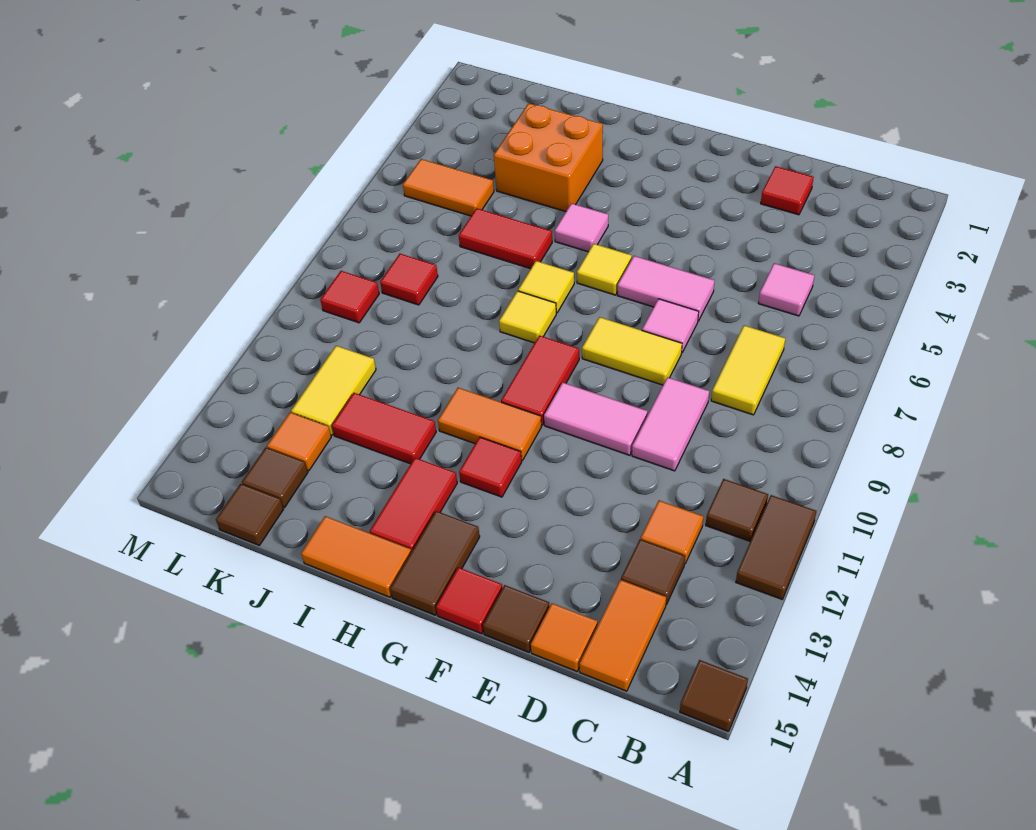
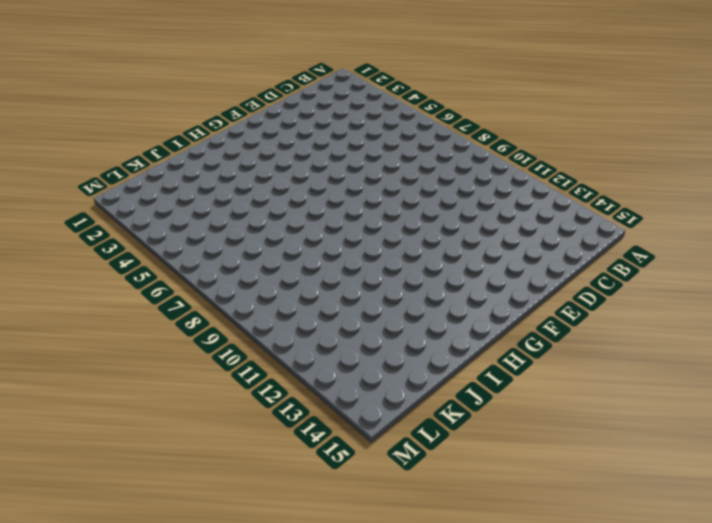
none -> brown tile A11:A12 level 1
none -> brown tile A15 level 1
none -> brown tile B11 level 1
none -> pink tile C5 level 1

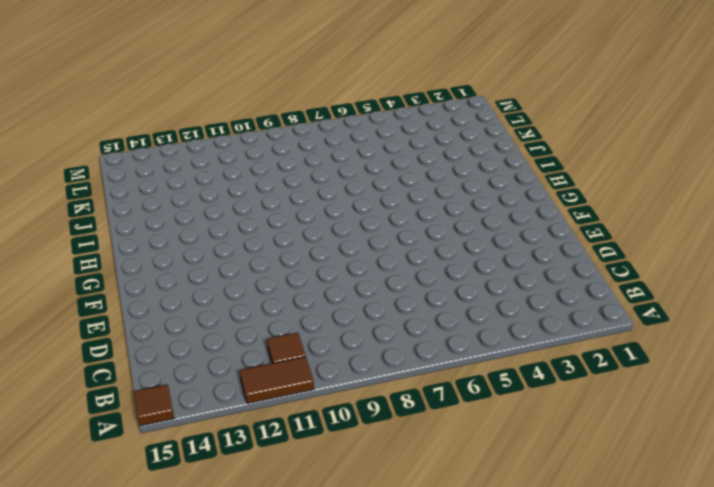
none -> pink tile C5 level 1
none -> yellow tile C7:C8 level 1
none -> orange tile C12 level 1
none -> brown tile C13 level 1

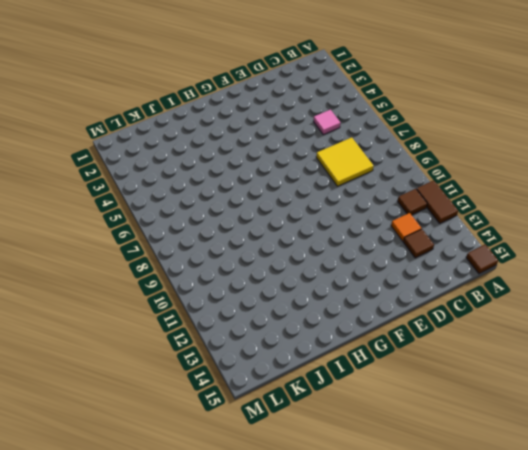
yellow tile C7:D8 level 1 -> yellow tile C7:C8 level 1
none -> orange tile C14:C15 level 1
none -> red tile D2 level 1
none -> pink tile D9:D10 level 1
none -> orange tile D15 level 1

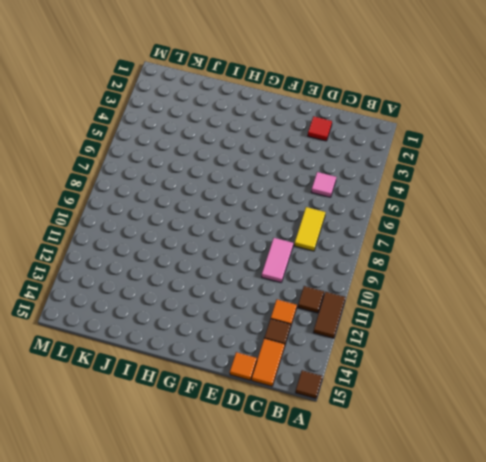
none -> pink tile E6:F6 level 1
none -> pink tile E7 level 1
none -> yellow tile E8:F8 level 1
none -> pink tile E10:F10 level 1

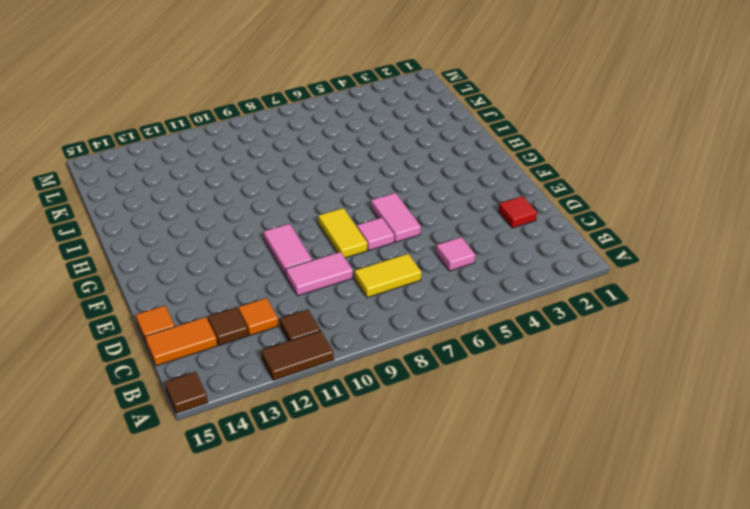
none -> brown tile E15 level 1
none -> red tile F15 level 1
none -> yellow tile G6 level 1
none -> red tile G9:G10 level 1

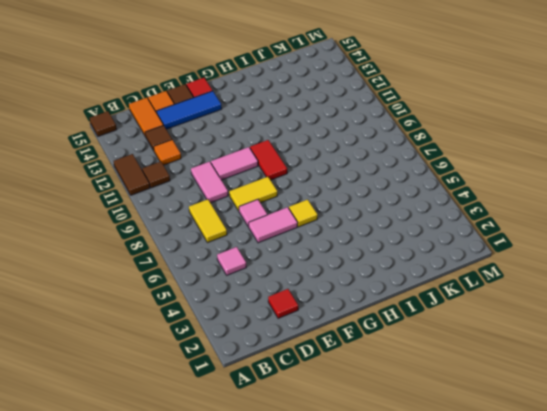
blue tile D14:F14 level 1 -> none
none -> orange tile G11:H11 level 1
none -> red tile G12 level 1
none -> brown tile G14:G15 level 1
none -> pink tile H5 level 1

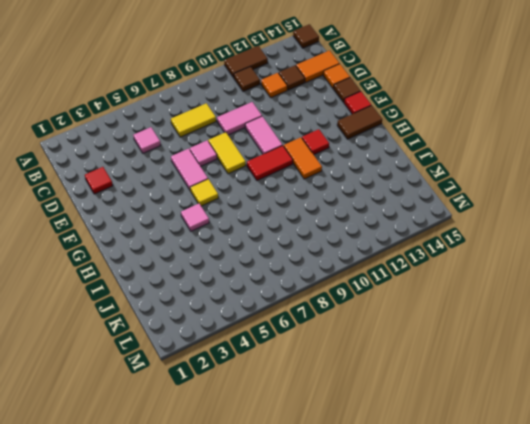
none -> yellow tile H7 level 1
none -> yellow tile H8 level 1
none -> red tile H13:H14 level 1
none -> orange tile H15:I15 level 1

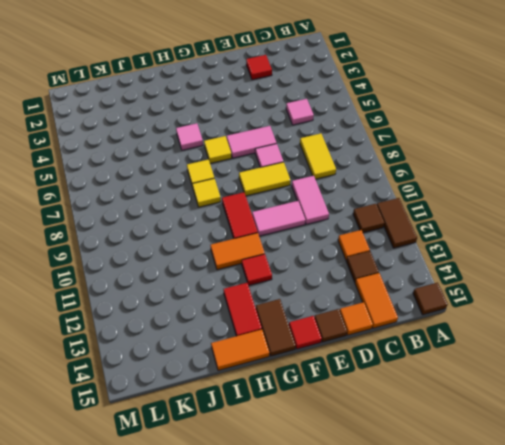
none -> orange brick I3:J4 level 1
none -> red tile I6:J6 level 1
none -> red tile I12:J12 level 1
none -> orange tile K5:L5 level 1

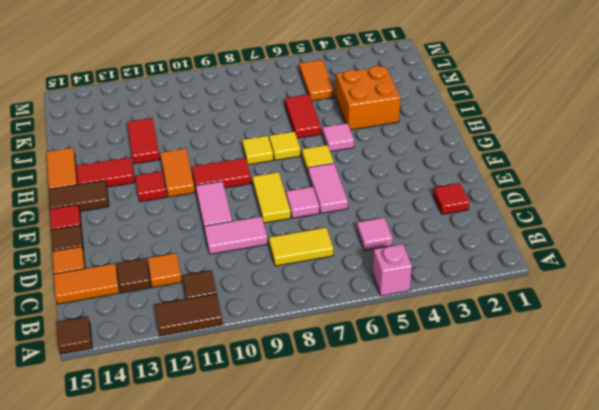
pink brick A5 level 1 -> none
none -> red tile K8 level 1
none -> yellow tile K11:K12 level 1
none -> orange tile K13 level 1
none -> brown tile K14 level 1

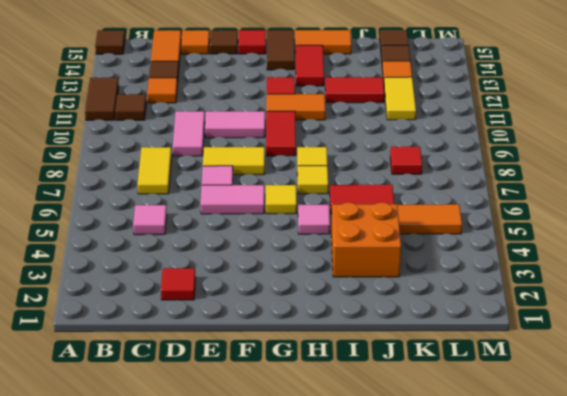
none -> red tile L9 level 1

